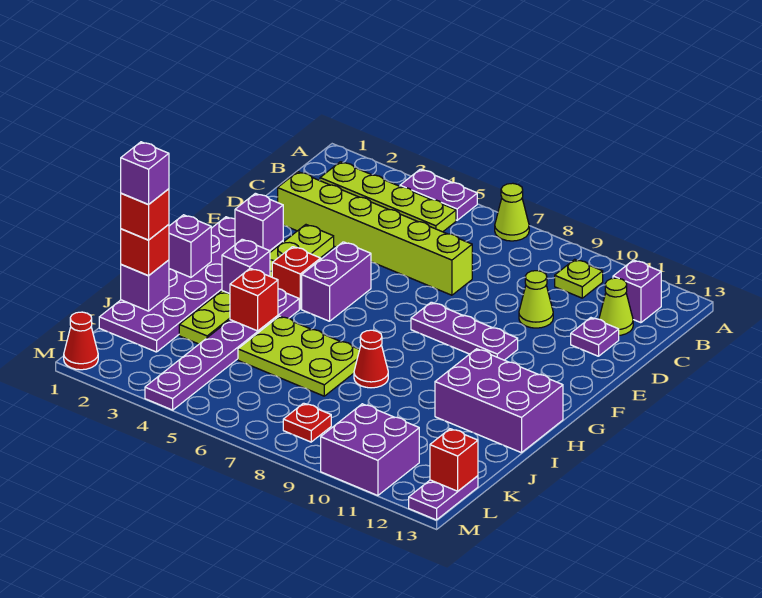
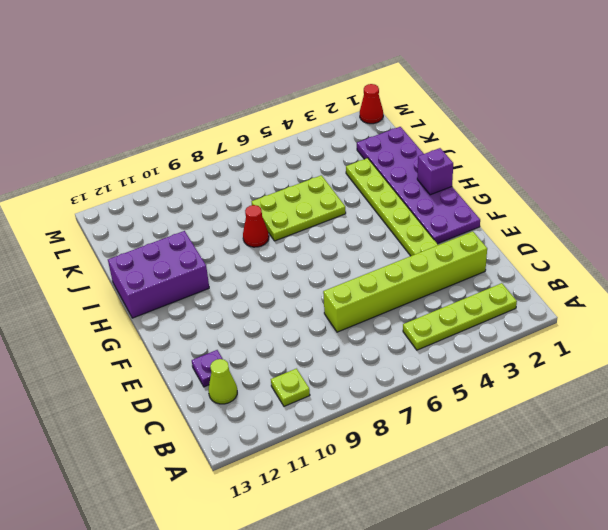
none -> purple plate A4:A5 level 1
none -> lime cone A7 level 1
none -> purple brick B12 level 1
none -> lime cone D10 level 1

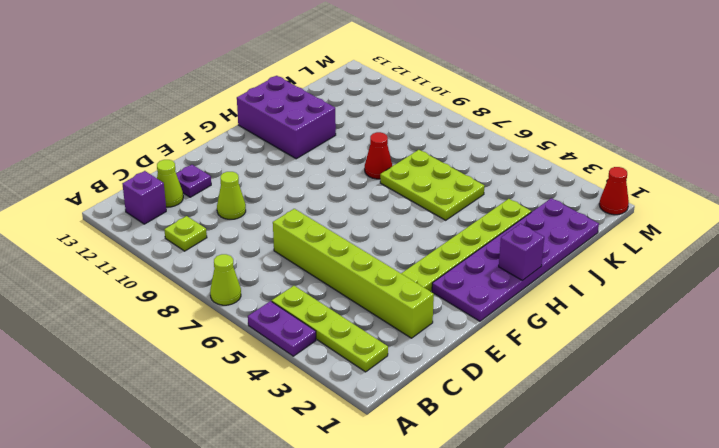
none -> purple brick F5:G5 level 1
none -> purple plate F8:F10 level 1
none -> red brick G4 level 1
none -> purple plate H4:M4 level 1

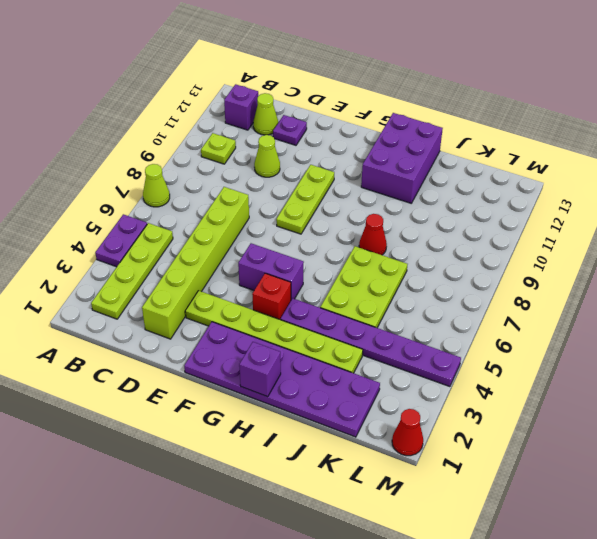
lime plate F8:F10 level 1 -> purple plate F8:F10 level 1
none -> red plate L8 level 1
none -> purple brick L10:M11 level 1
none -> purple plate L13:M13 level 1
none -> purple brick F2 level 2

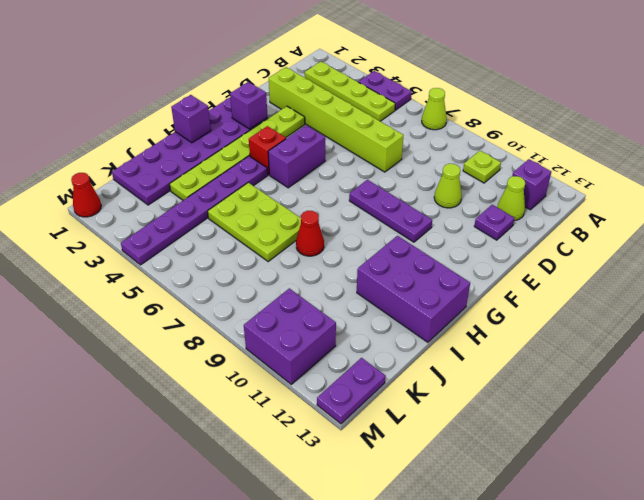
none -> red plate L8 level 1
none -> purple brick H3 level 2
none -> red brick I4 level 2
none -> purple brick J1 level 2

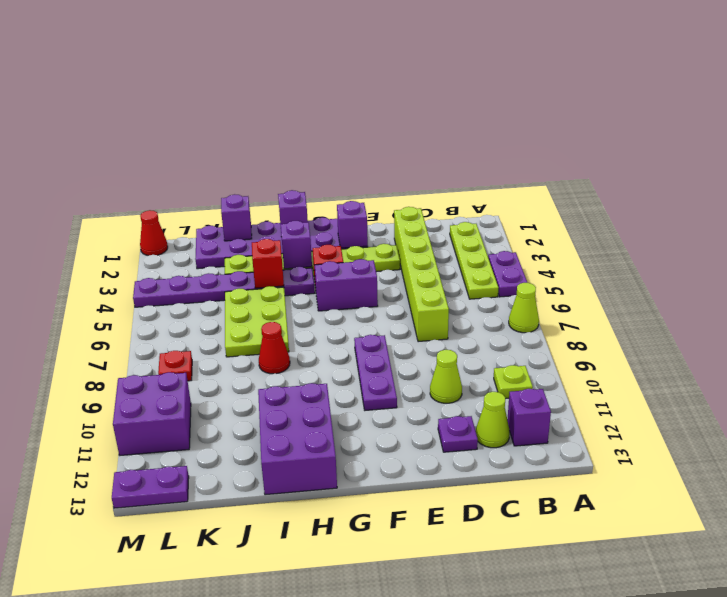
none -> red brick L13 level 2
none -> red brick J1 level 3
none -> red brick J1 level 4
none -> purple brick J1 level 5

